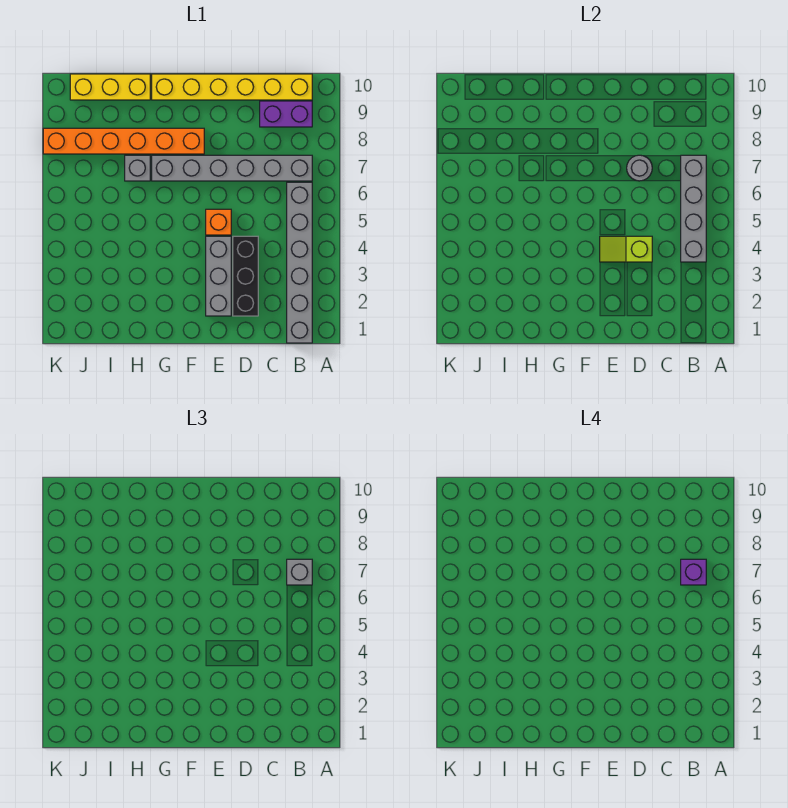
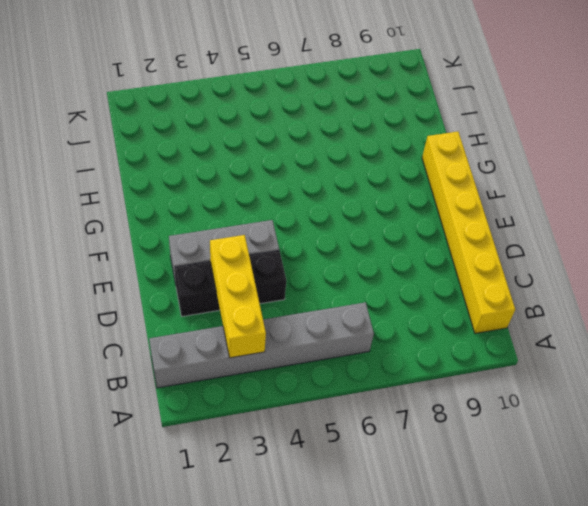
yellow brick B3:D3 level 2 -> yellow brick H10:J10 level 1
none -> grey brick B7:G7 level 1
none -> purple brick B9:C9 level 1
none -> orange brick E5 level 1

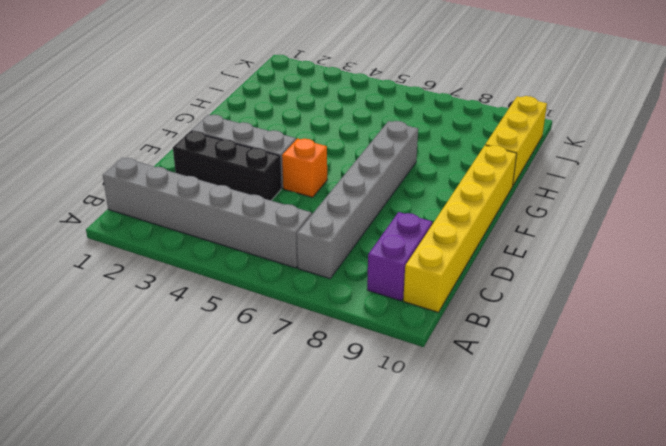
none -> orange brick F8:K8 level 1
none -> grey brick H7 level 1
none -> grey brick B4:B7 level 2

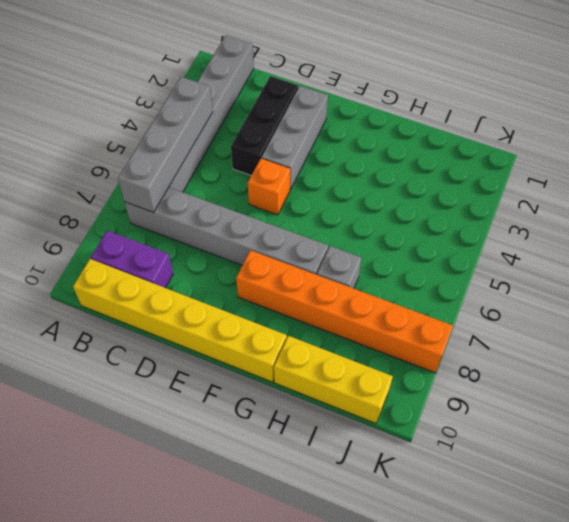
none -> lime slope D4:E4 level 2 top D
none -> grey round brick D7 level 2
none -> grey brick B7 level 3

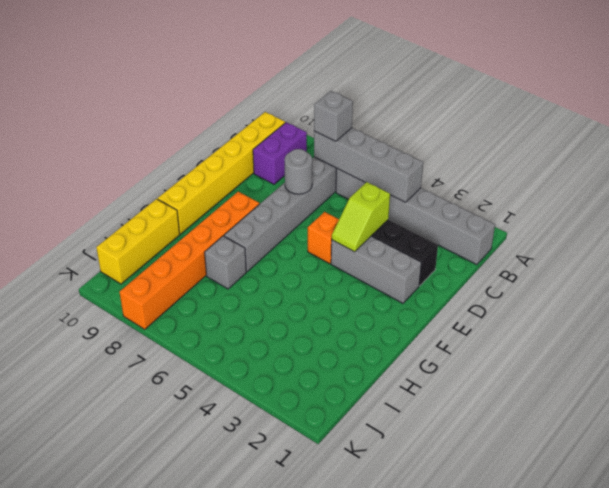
none -> purple brick B7 level 4

